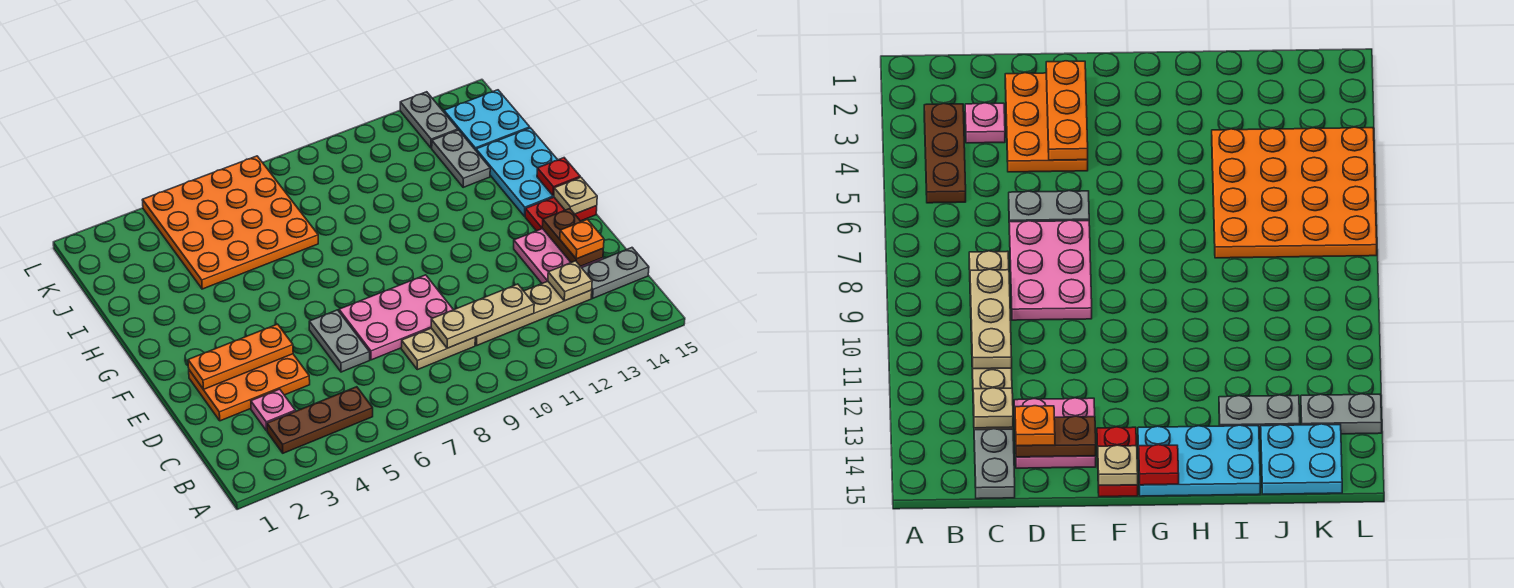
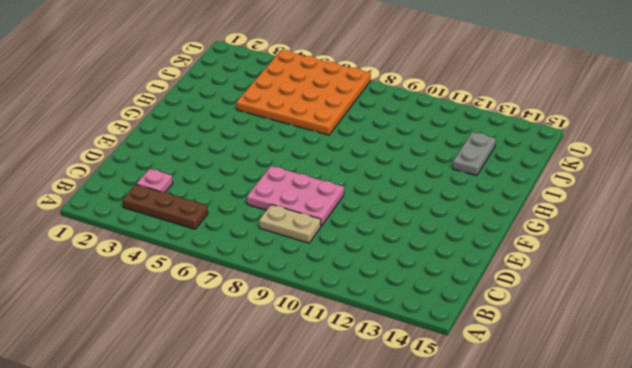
none -> tan plate C10:C13 level 1
none -> grey plate C14:C15 level 1
none -> orange plate D2:E4 level 1

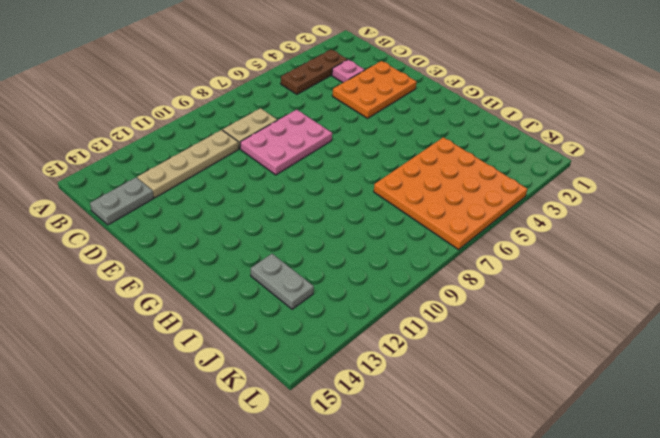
none -> grey plate D6:E6 level 1
none -> pink plate D13:E14 level 1
none -> red plate F14:F15 level 1

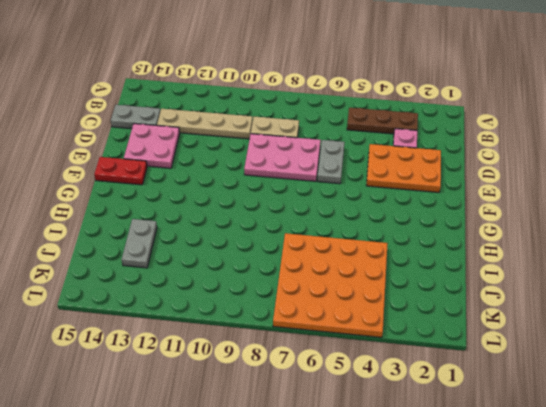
none -> cyan plate G14:I15 level 1
none -> cyan plate J14:K15 level 1
none -> grey plate K13:L13 level 1

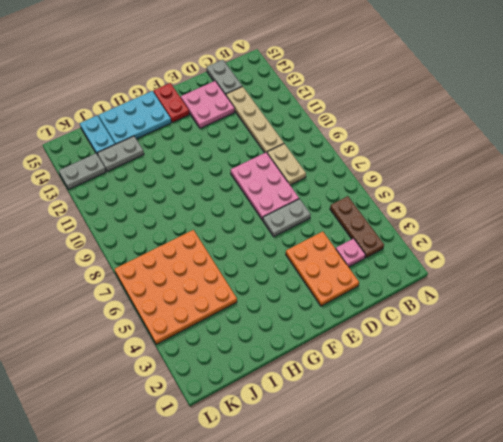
cyan plate J14:J15 level 1 -> cyan plate J14:K15 level 1
none -> tan plate C9:C11 level 2
none -> tan plate C13 level 2
none -> brown plate D14:E14 level 2

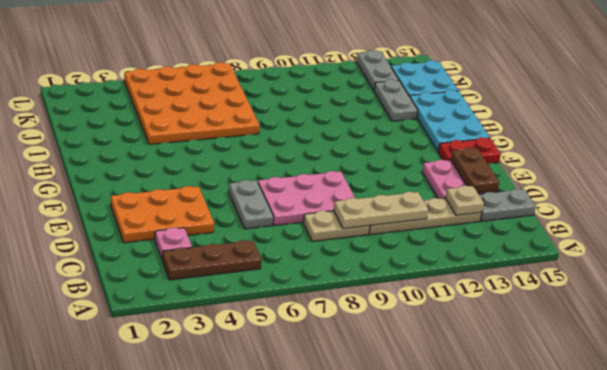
none -> orange plate E2:E4 level 2
none -> tan plate F15 level 2
none -> red plate G15 level 2

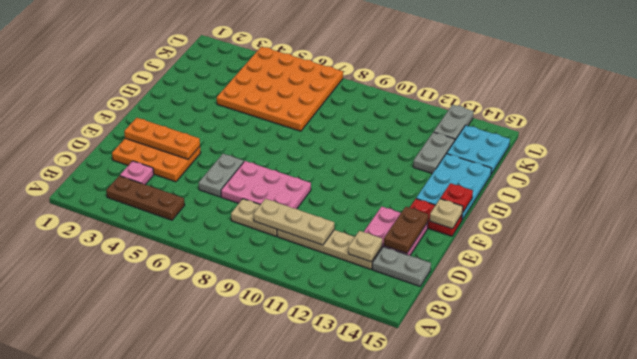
none -> orange plate D14 level 3

